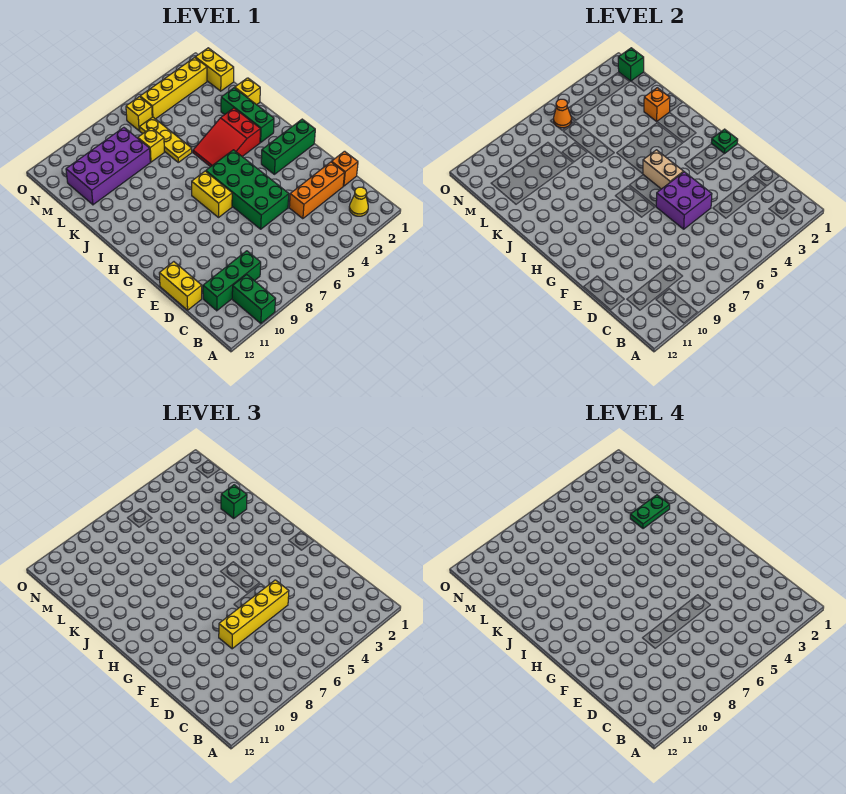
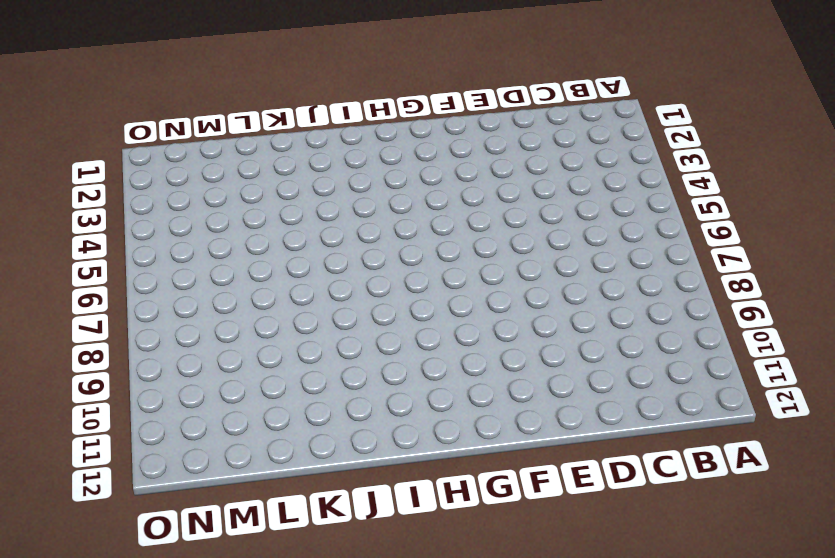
none -> green brick A10:B10 level 1
none -> yellow cone B2 level 1
none -> green brick C9:C11 level 1

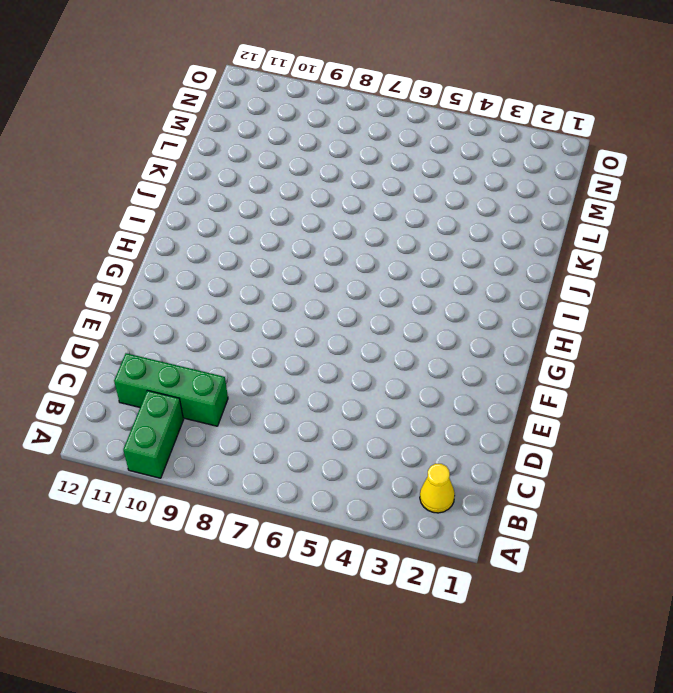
none -> orange brick D1 level 1
none -> orange brick D2:D4 level 1
none -> yellow brick D12:E12 level 1

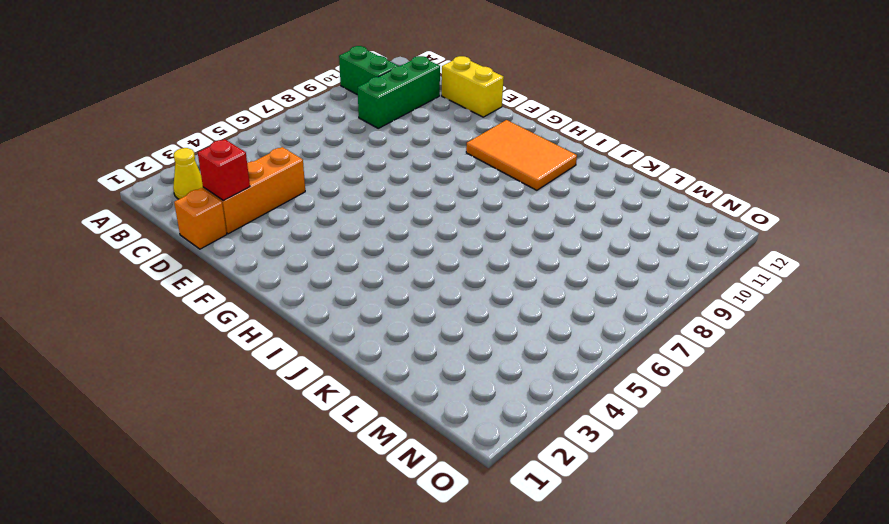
red brick D2 level 2 -> none
orange tile G10:I11 level 1 -> none
none -> green brick E5:H6 level 1
none -> green brick G1:G3 level 1
none -> yellow brick G7:H7 level 1

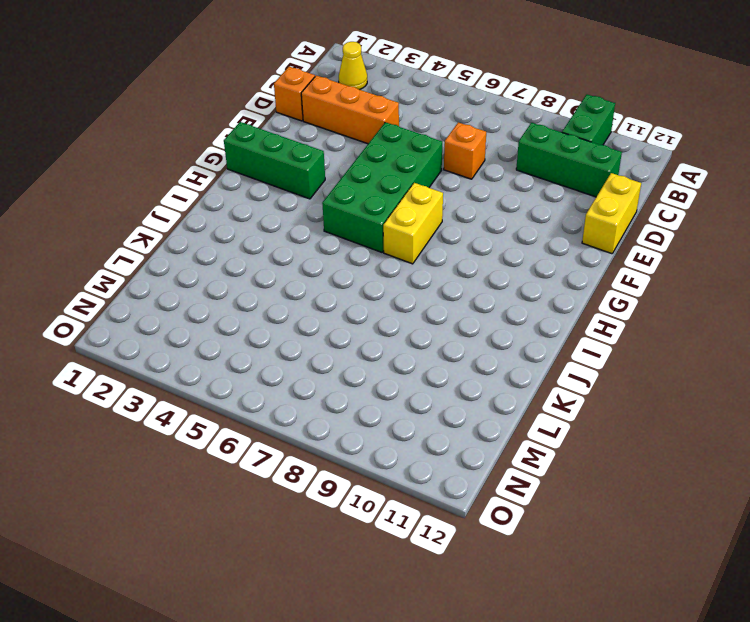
orange brick D7 level 1 -> orange brick K2 level 2
none -> green brick I2:K2 level 1
none -> red slope I3:J5 level 1 top 3
none -> yellow brick K1 level 1

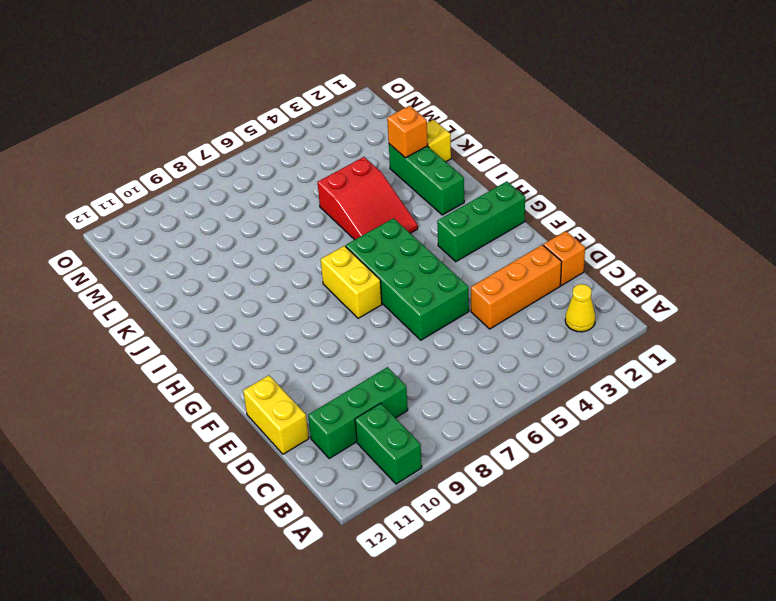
red slope I4:K5 level 1 top K -> red slope I3:J5 level 1 top 3
none -> yellow plate K6:M6 level 1
none -> yellow brick L7 level 1
none -> purple brick L8:M11 level 1

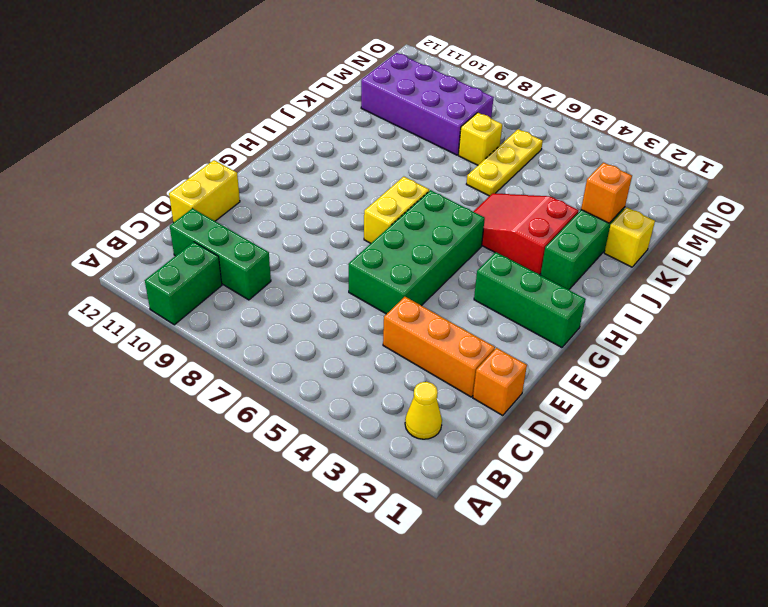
none -> yellow brick M1:N1 level 1
none -> yellow brick N2:N5 level 1
none -> yellow brick N6 level 1

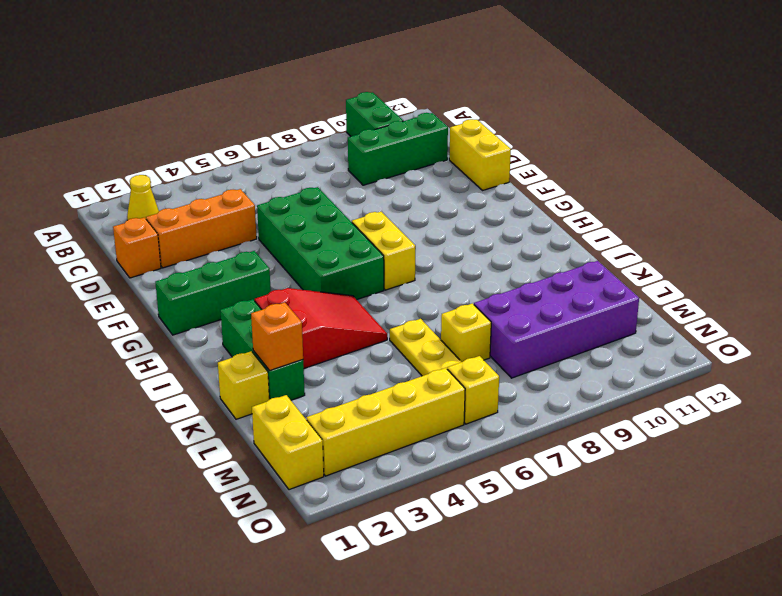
none -> purple brick E5:F6 level 2
none -> green plate G1 level 2
none -> tan brick G5:H5 level 2

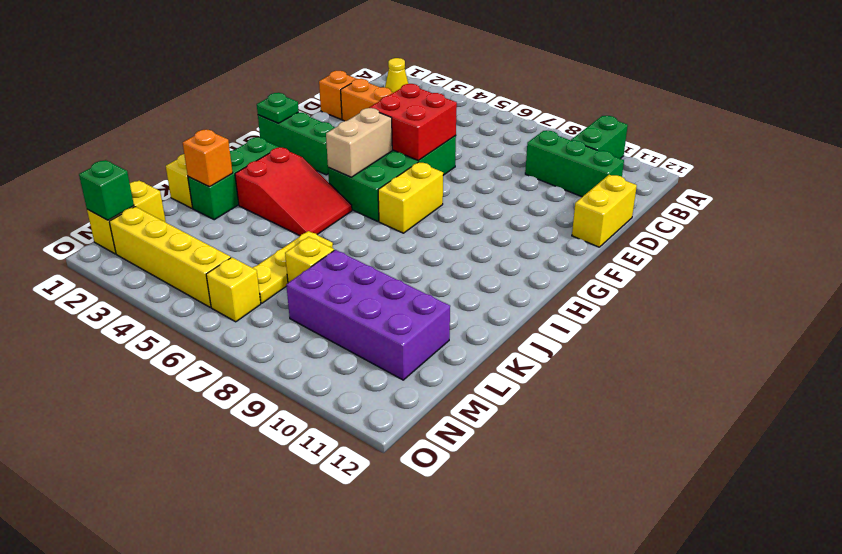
red brick E5:F6 level 2 -> purple brick E5:F6 level 2
none -> orange cone N6 level 2
none -> yellow brick E5:E8 level 3
none -> green brick K2 level 3

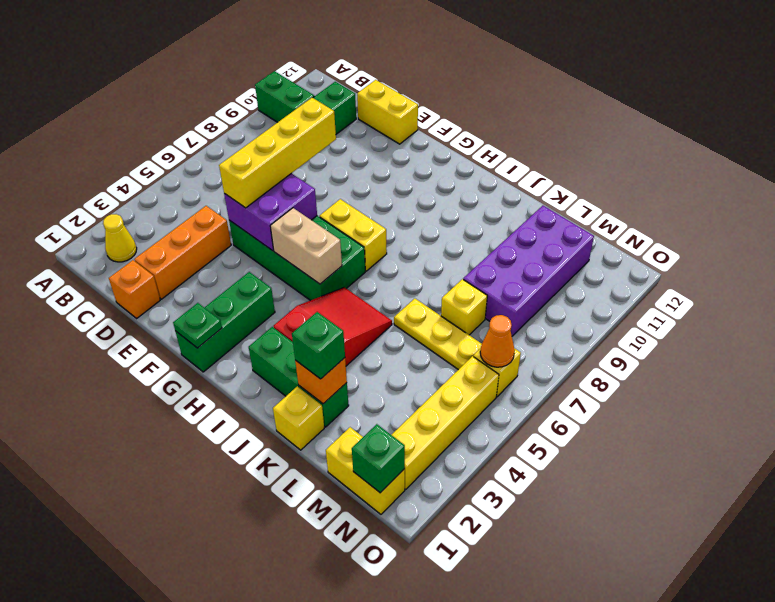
none -> green plate K2:K3 level 4

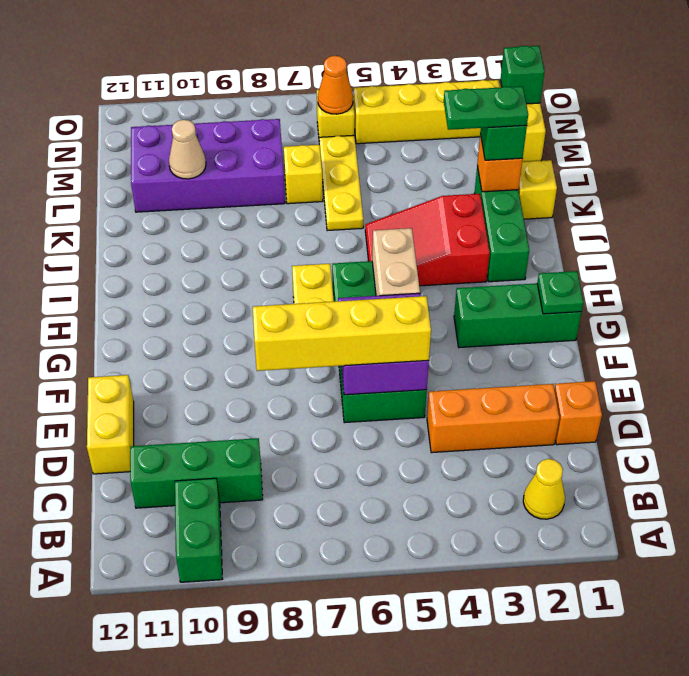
tan cone L10 level 2 -> none

